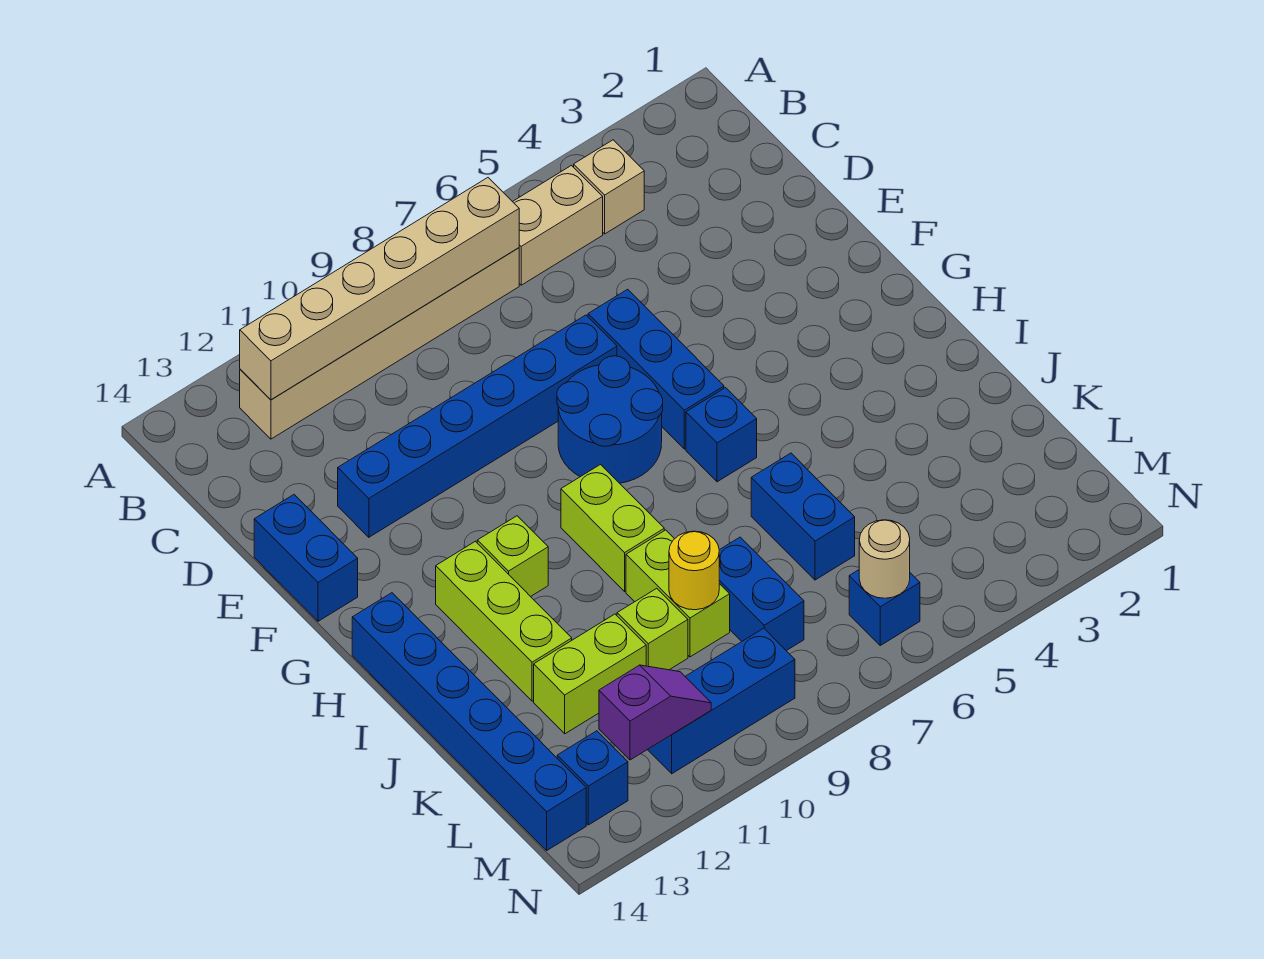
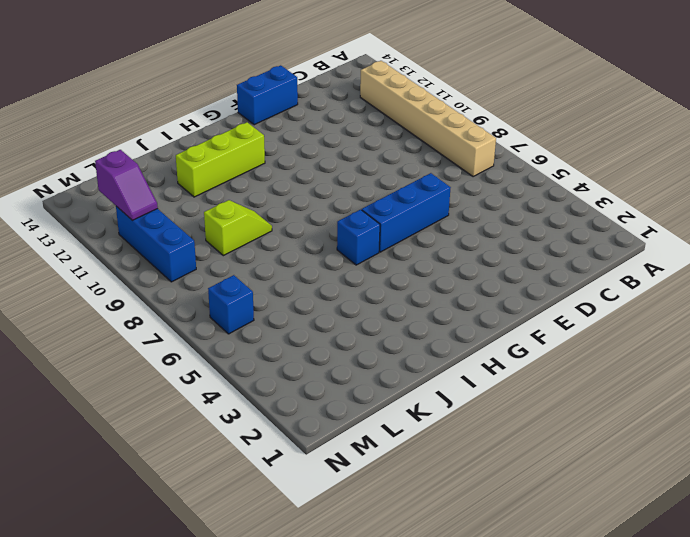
lime slope J9:K9 level 1 top K -> lime brick J9:K9 level 1
none -> tan brick B4 level 1
none -> tan brick B5:B6 level 1
none -> blue brick E7:E12 level 1

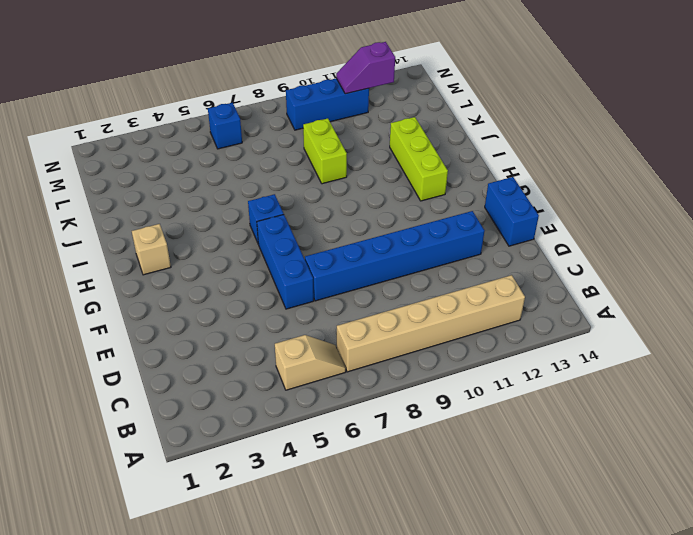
tan slope B5:B6 level 1 top 5 -> tan brick B5:B6 level 1
tan brick H2 level 1 -> tan brick B4 level 1
none -> blue round brick F7:G8 level 1
none -> lime brick H9:I9 level 1
none -> lime brick H11 level 1

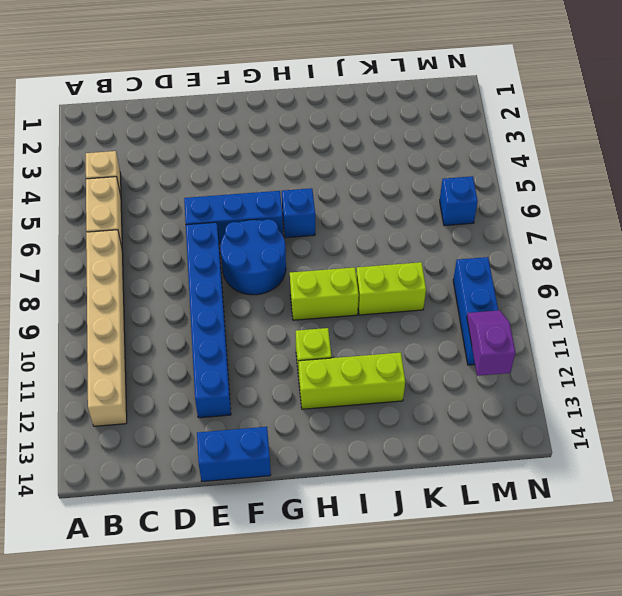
none -> blue brick H14:M14 level 1
none -> blue brick J6:K6 level 1
none -> blue brick K8:L8 level 1

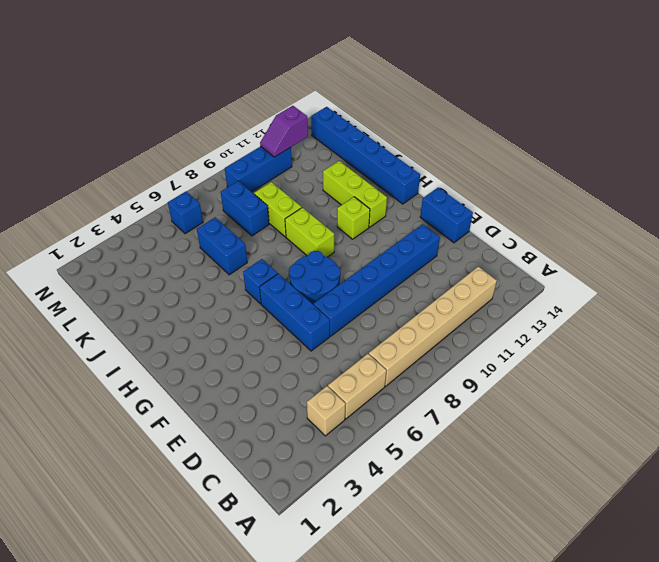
none -> lime brick K10 level 1
none -> lime brick K11:K12 level 1
none -> blue brick M13 level 1

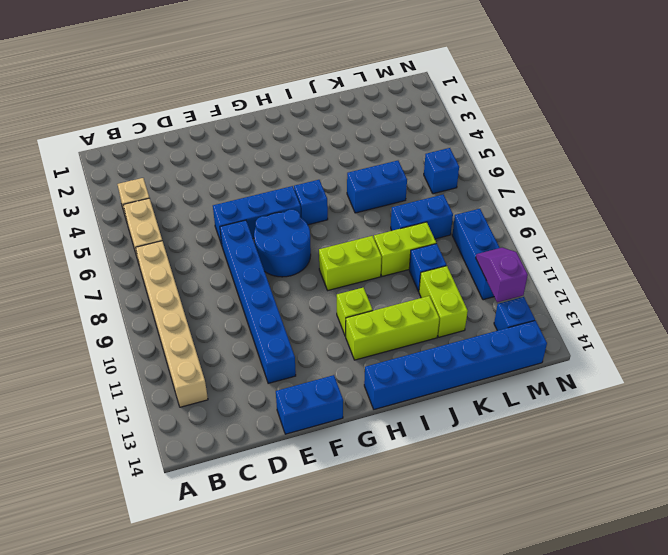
blue brick K10 level 1 -> lime brick K10 level 1
none -> tan brick B7:B12 level 2
none -> yellow round brick K9 level 2
none -> tan round brick M6 level 2

